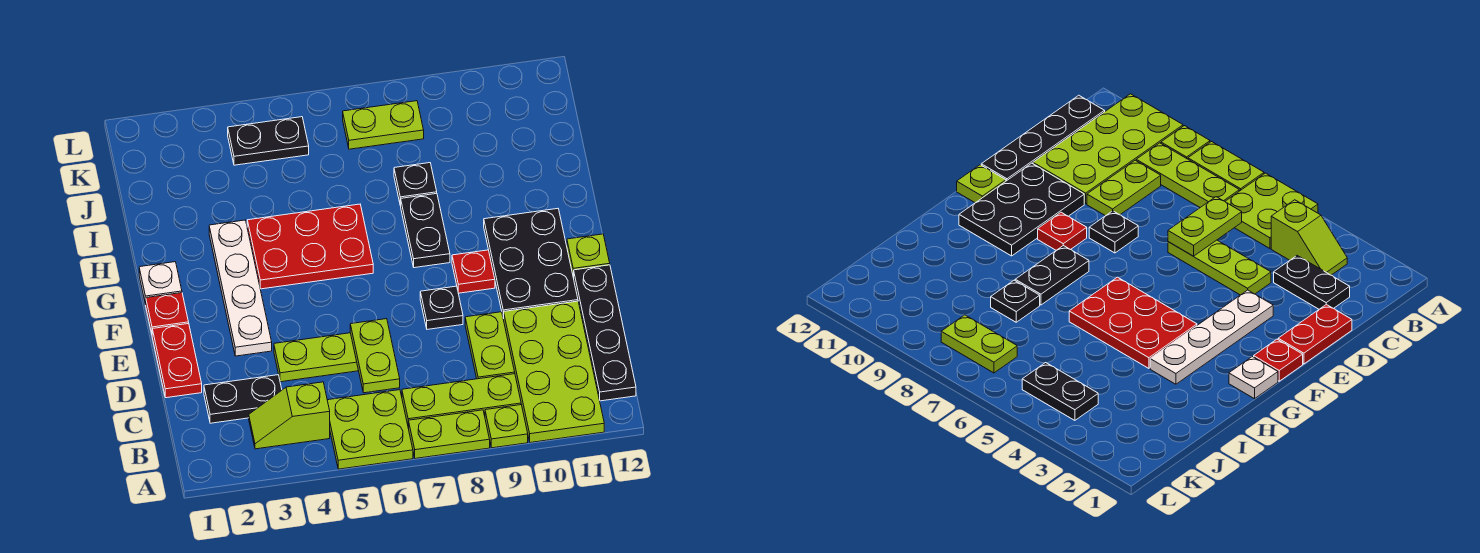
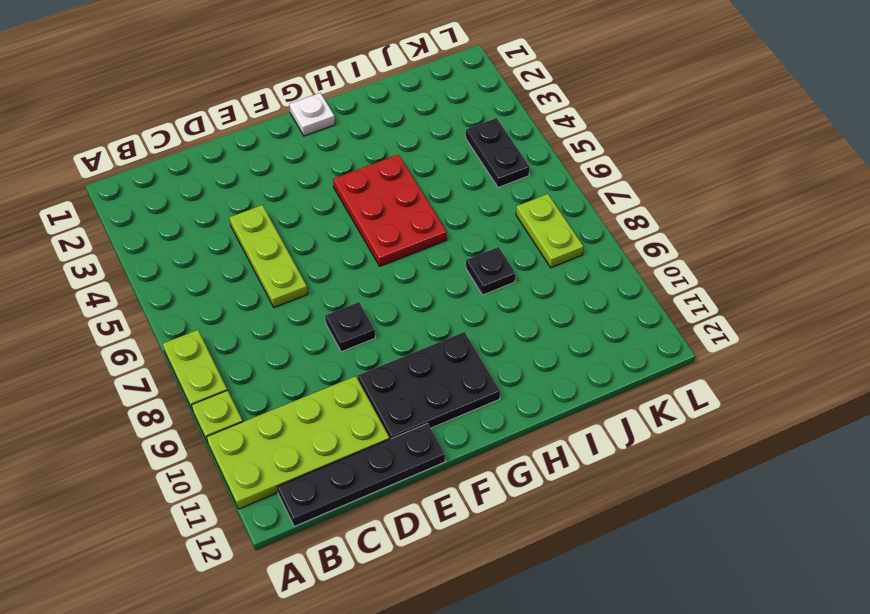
none -> lime plate A5:B6 level 1
none -> lime slope B3:B4 level 1 top 4
none -> lime plate B7:B9 level 1

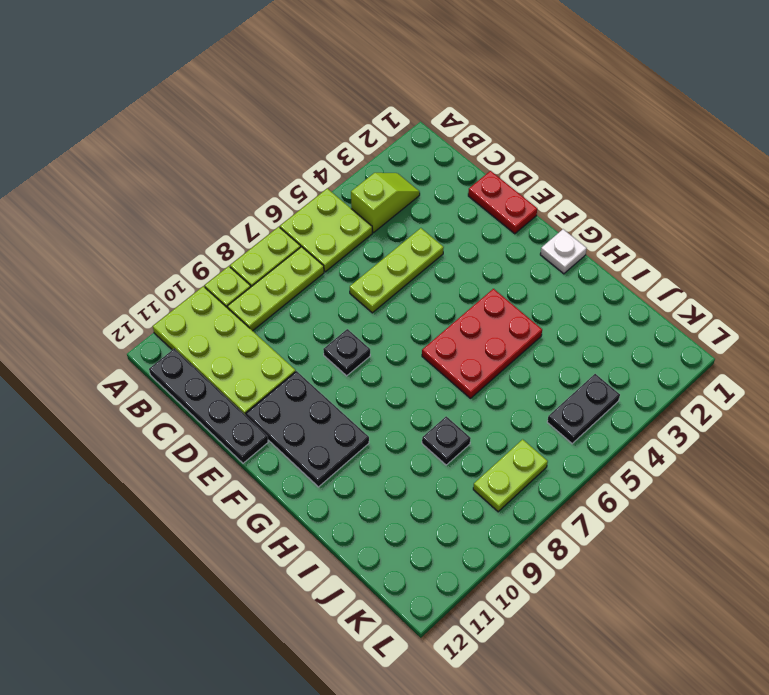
none -> black plate C2:C3 level 1
none -> lime plate C9:D9 level 1
none -> white plate E3:H3 level 1

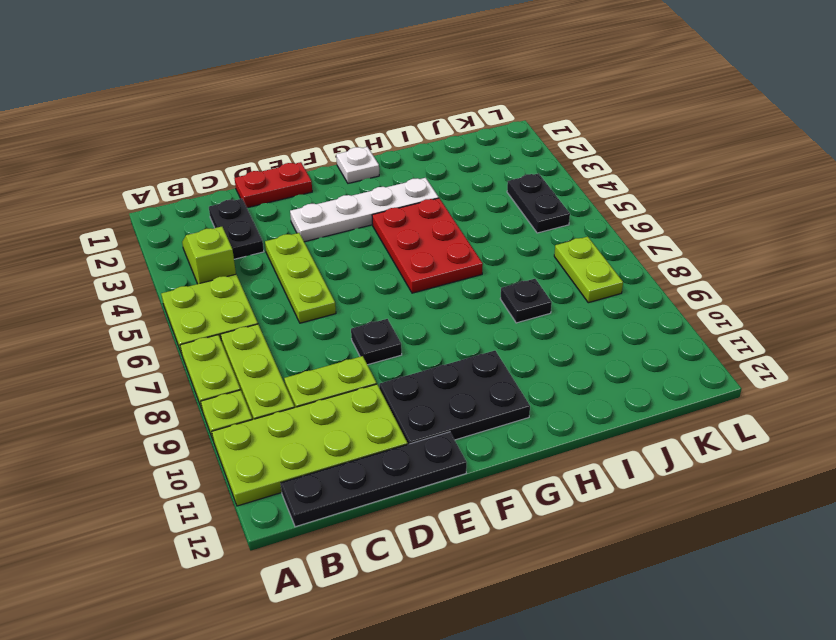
none -> red plate F1 level 1
none -> red plate F9 level 1
none -> lime plate F12 level 1

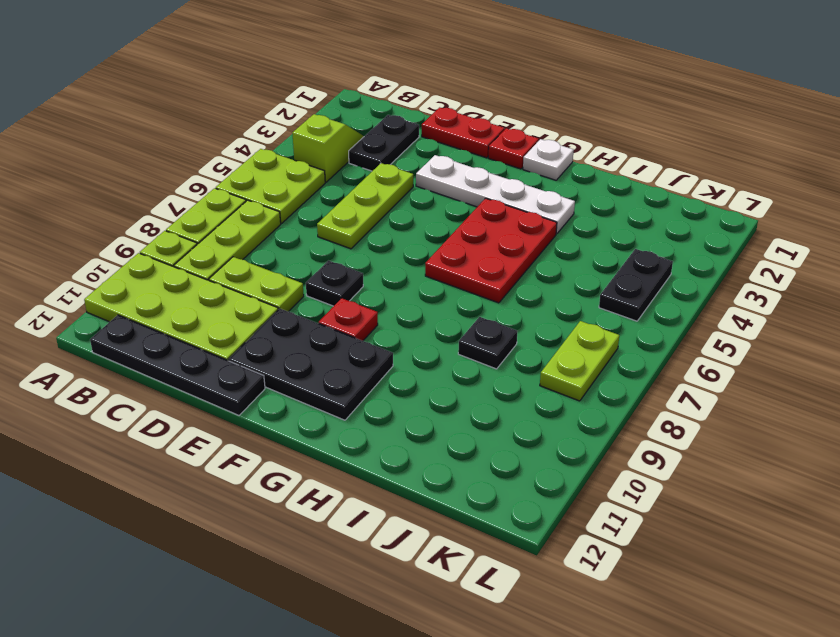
none -> lime plate F12 level 1
none -> black plate G8:H8 level 1
none -> lime plate C6:D6 level 2

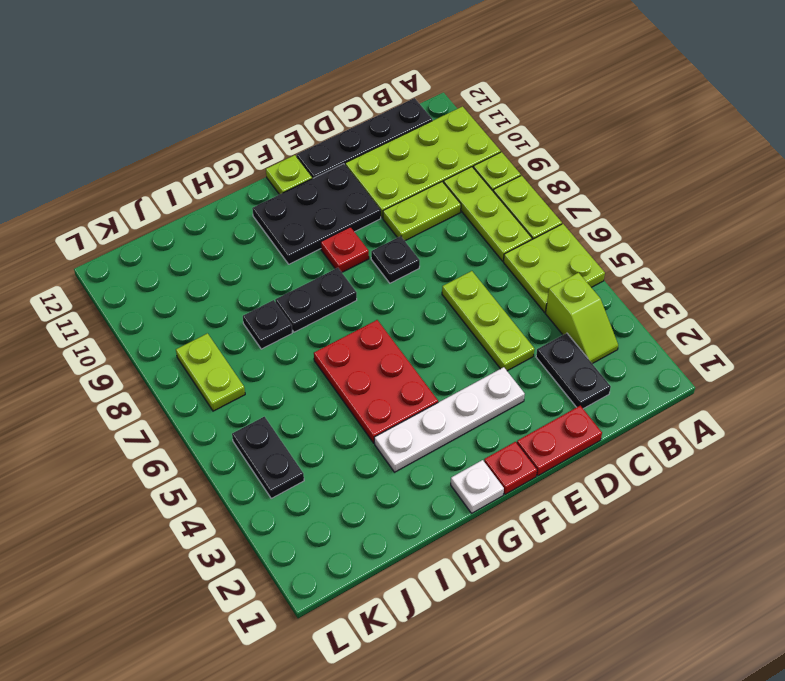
none -> lime plate C6:D6 level 2

